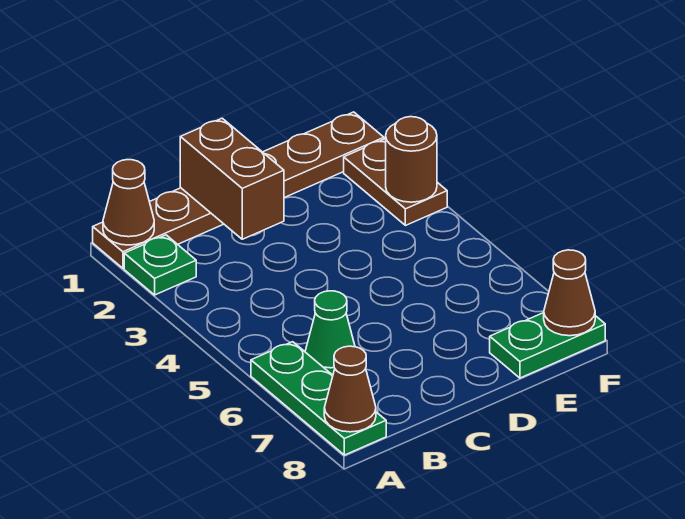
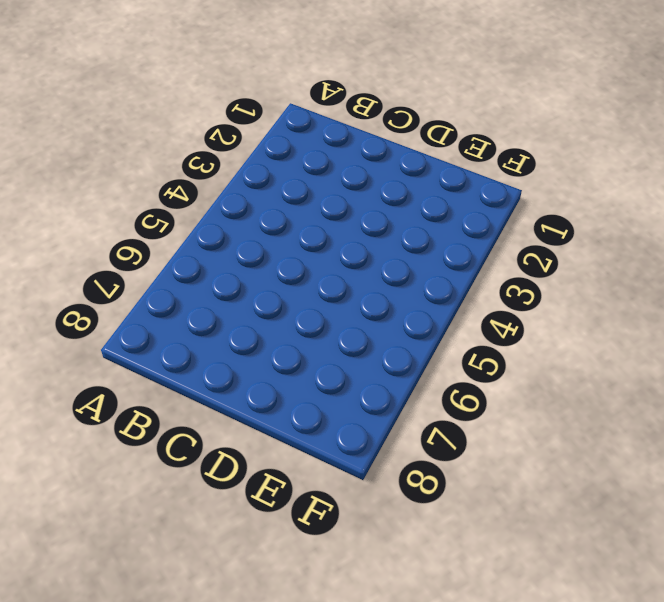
none -> brown plate A1:F1 level 1
none -> green plate A2 level 1

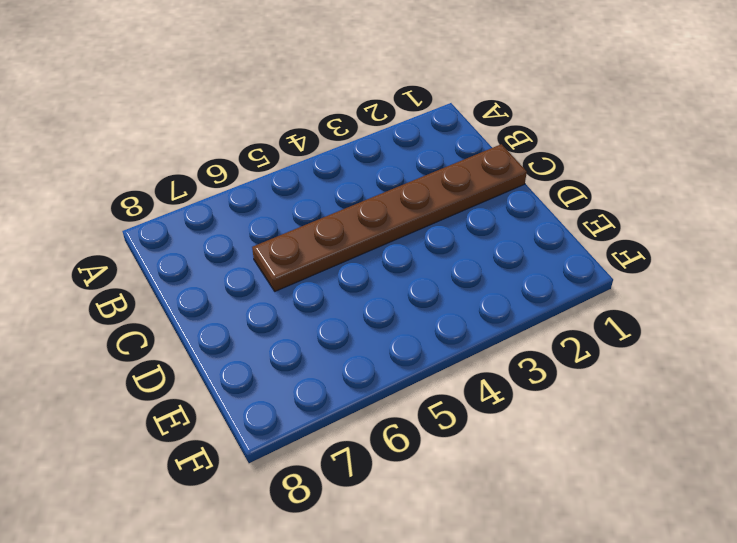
brown plate C1:C6 level 1 -> brown plate A1:F1 level 1
none -> green plate A2 level 1
none -> green plate A6:A8 level 1

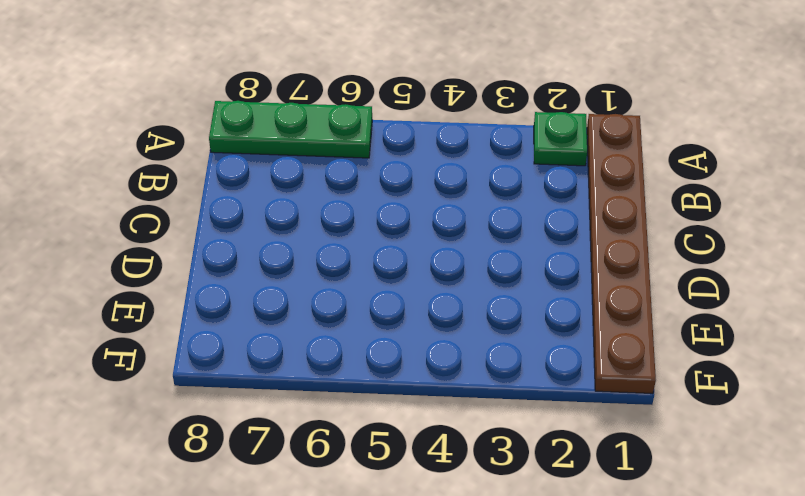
none -> green cone B6 level 1
none -> green plate E8:F8 level 1

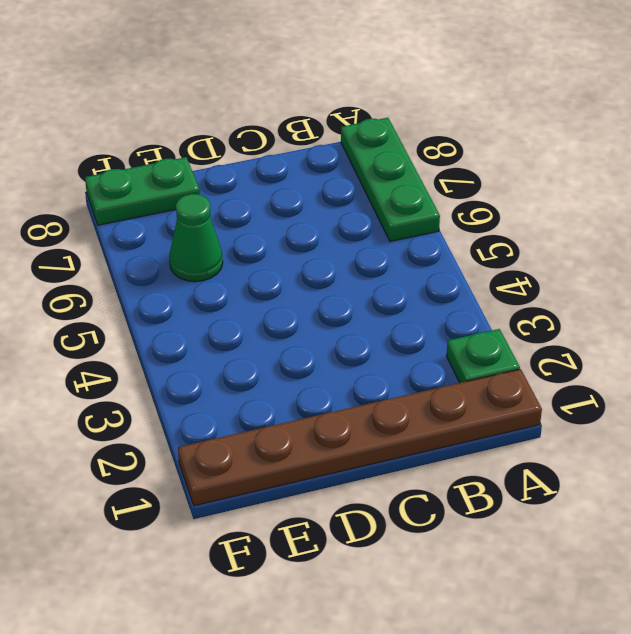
green cone E6 level 1 -> green cone B6 level 1
none -> brown plate F2:F3 level 1
none -> brown cone A1 level 2

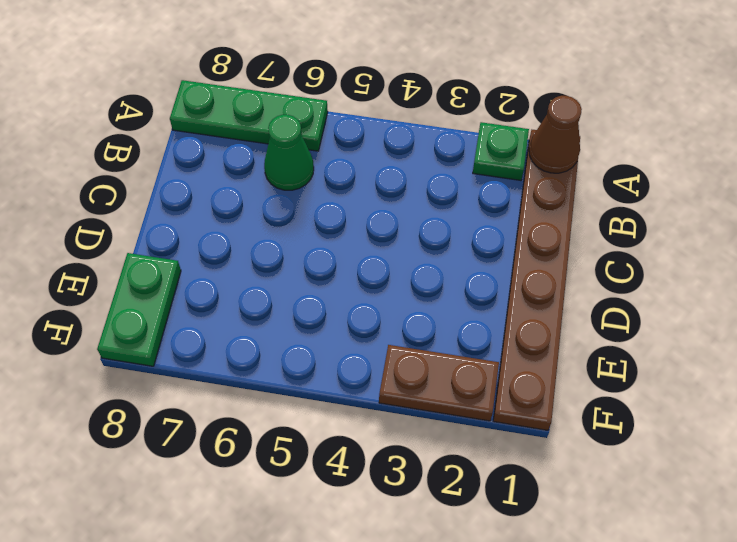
none -> brown cone A8 level 2
none -> brown brick C1:C2 level 2

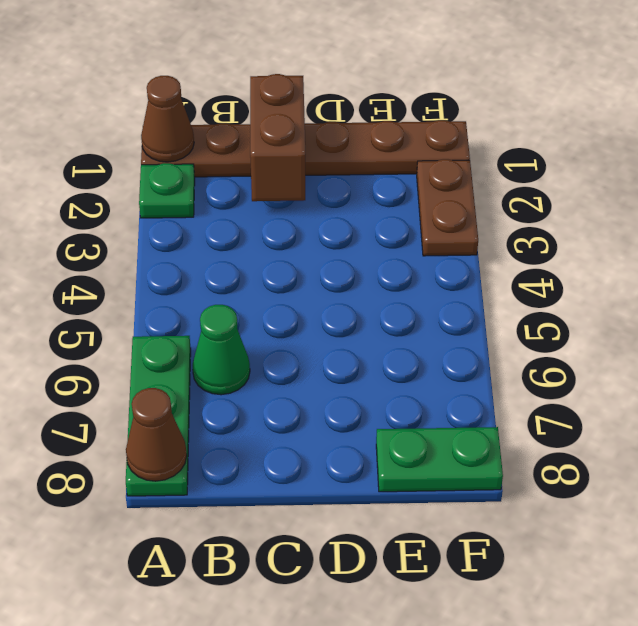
none -> brown round brick F3 level 2
none -> brown cone F8 level 2

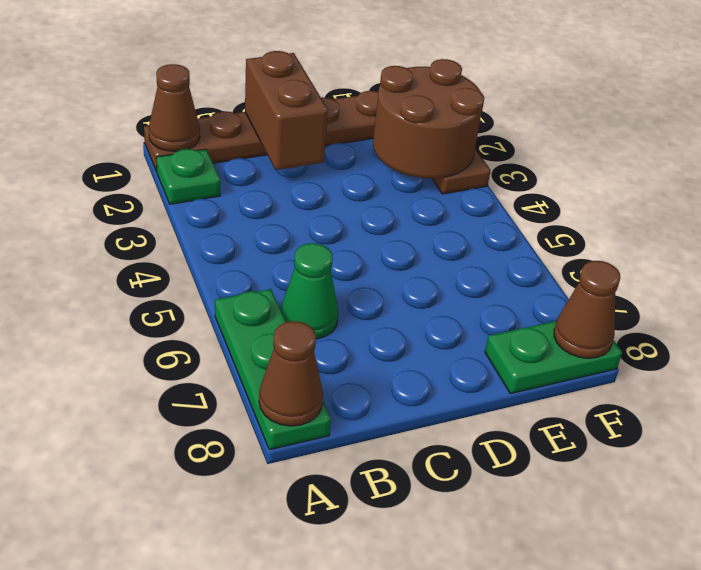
brown round brick E2:F3 level 2 -> brown round brick F3 level 2

